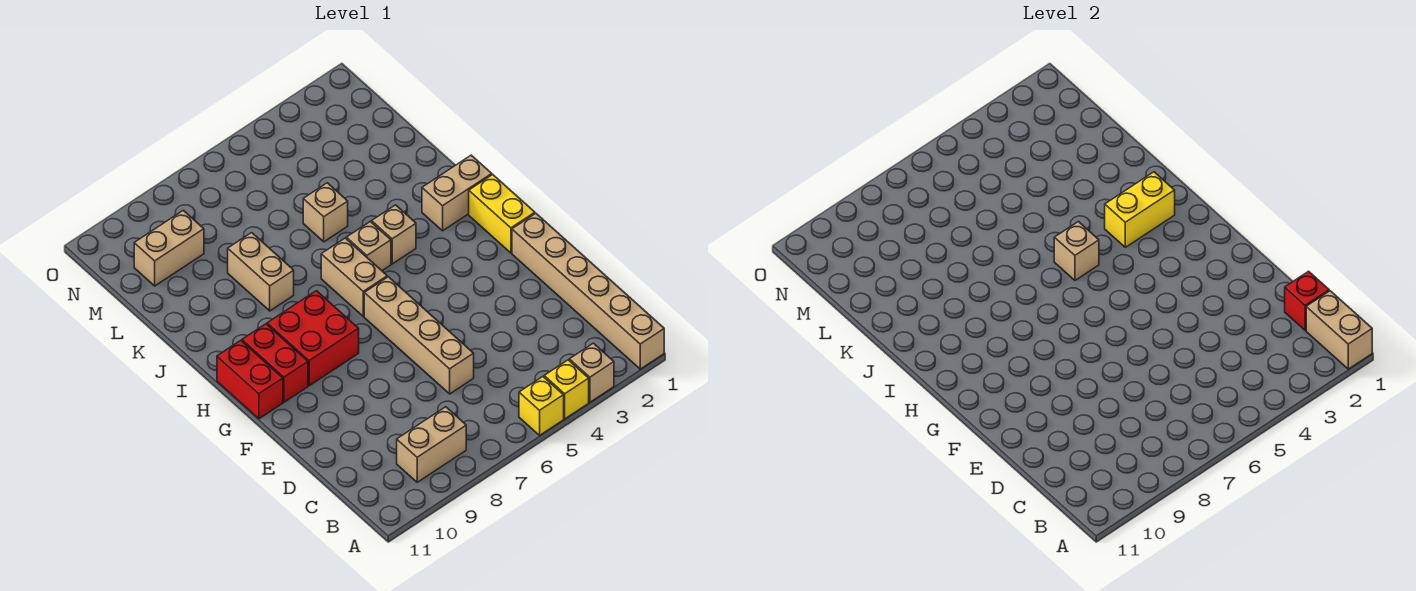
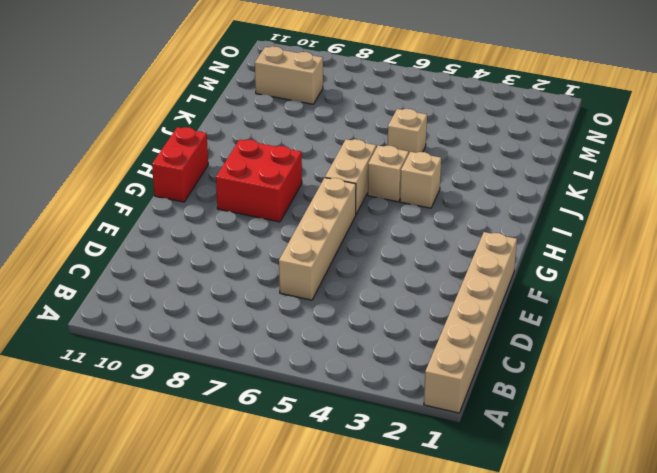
none -> tan brick A3 level 1
none -> yellow brick A4 level 1
none -> yellow brick A5 level 1

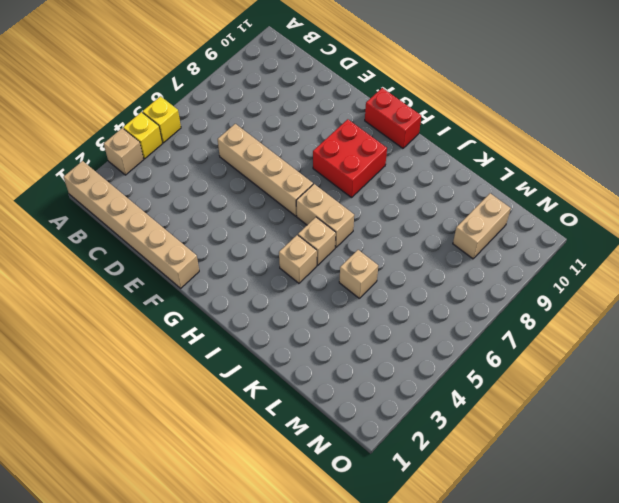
none -> tan brick B8:B9 level 1
none -> yellow brick G1:H1 level 1
none -> red brick G10:H10 level 1

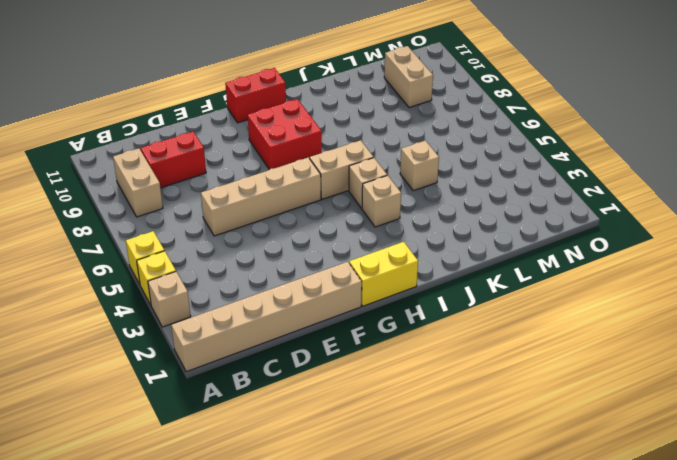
red brick C9:D9 level 1 -> red brick G10:H10 level 1
none -> tan brick I1:I2 level 1
none -> tan brick J8:K8 level 1
none -> tan brick A1:B1 level 2

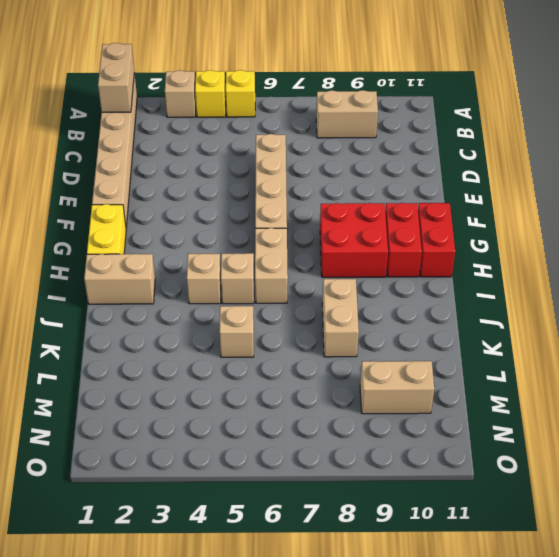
none -> red brick C1 level 2
none -> yellow brick I2:I3 level 2
none -> tan brick I5 level 2

